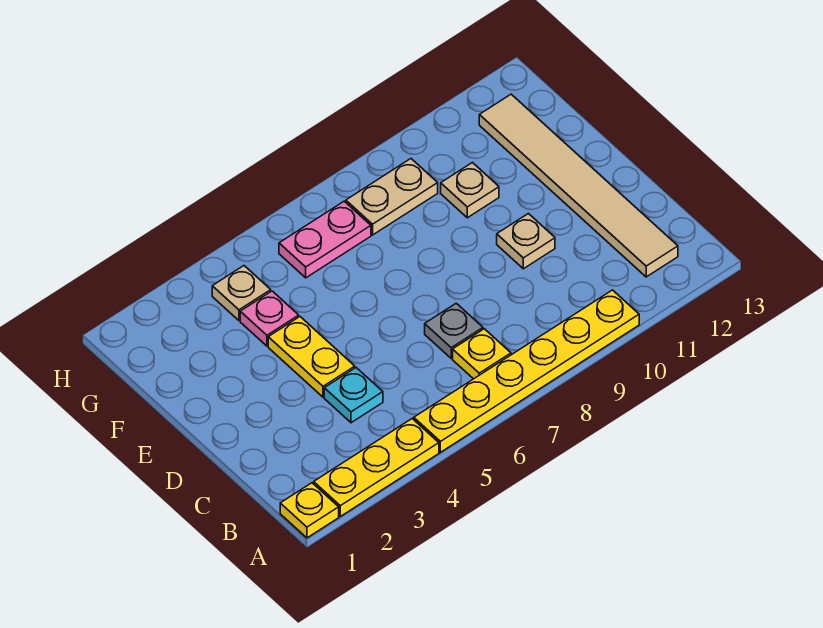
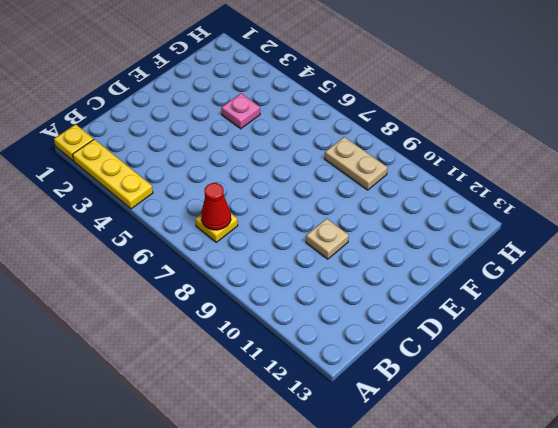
red cone B7 level 2 -> none
none -> yellow plate A5:A10 level 1
none -> tan tile B12:G12 level 1
none -> cyan plate C4 level 1

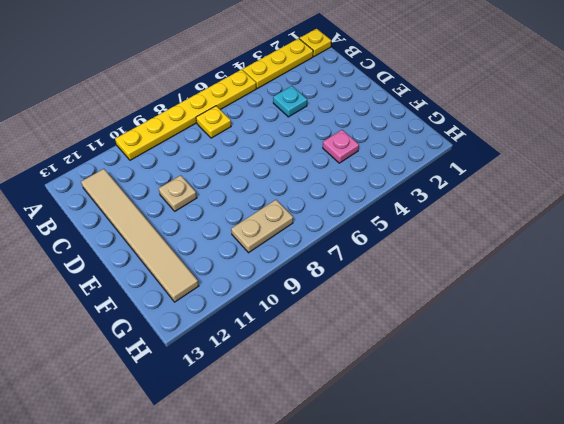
none -> grey plate C7 level 1
none -> yellow plate D4:E4 level 1
none -> tan plate F10 level 1

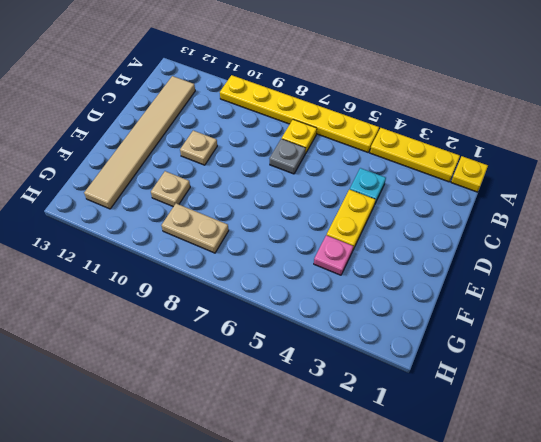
none -> tan plate G4 level 1
none -> pink plate G6:G7 level 1

